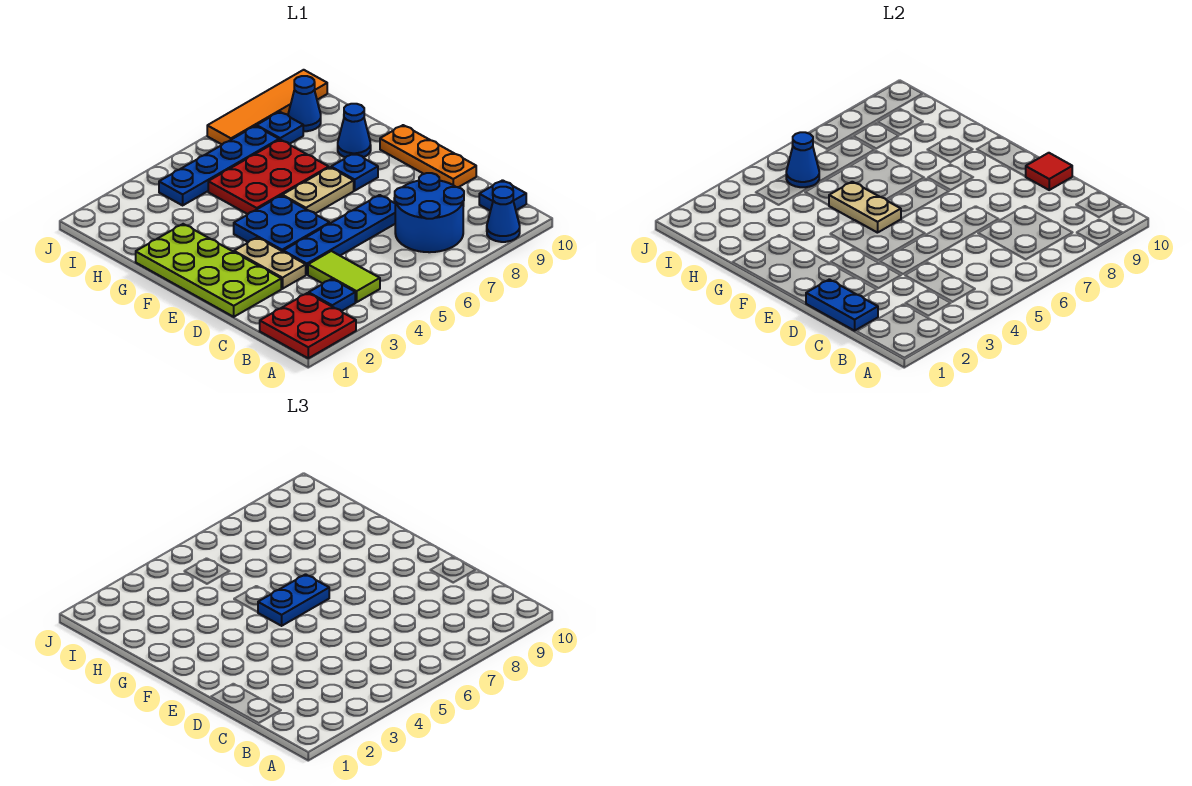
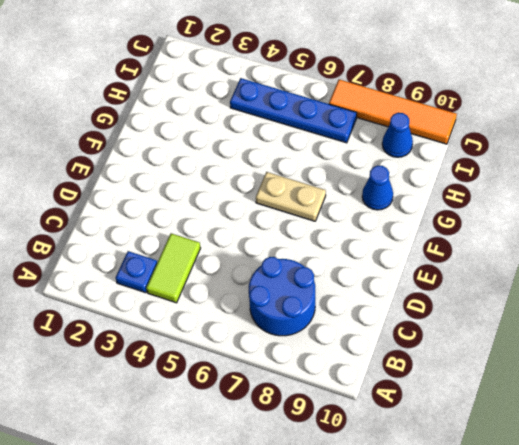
none -> red plate A1:B2 level 1
none -> blue cone A9 level 1
none -> blue plate B10 level 1

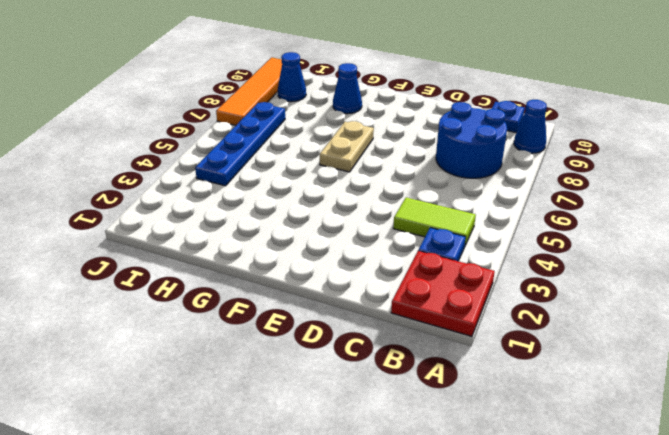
none -> lime plate D1:G2 level 1
none -> tan plate D3:E3 level 1
none -> blue plate D4:D7 level 1

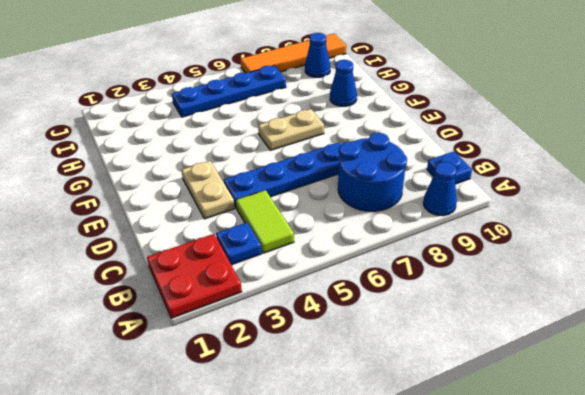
none -> lime plate D1:G2 level 1
none -> orange plate D10:F10 level 1
none -> blue plate E4:F5 level 1

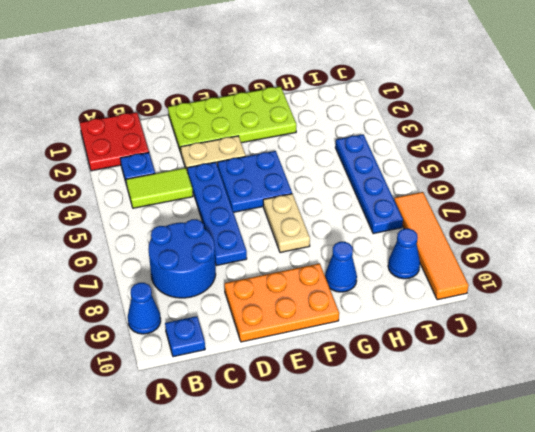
orange plate D9:F10 level 1 -> orange plate D10:F10 level 1
none -> blue plate F8 level 1
none -> red plate G5:H7 level 1
none -> blue plate I8 level 1

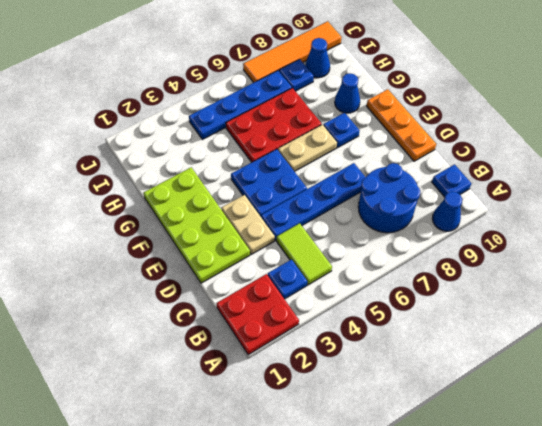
none -> blue plate C1:D1 level 2
none -> red tile D10 level 2
none -> tan plate F5:G5 level 2

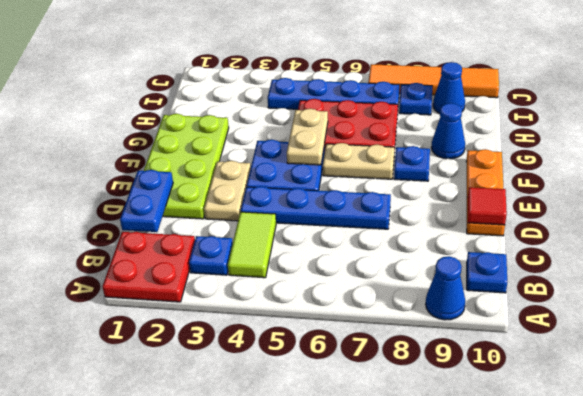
none -> blue round brick B7:C8 level 1
none -> blue cone I5 level 2
none -> blue plate F5:F6 level 3

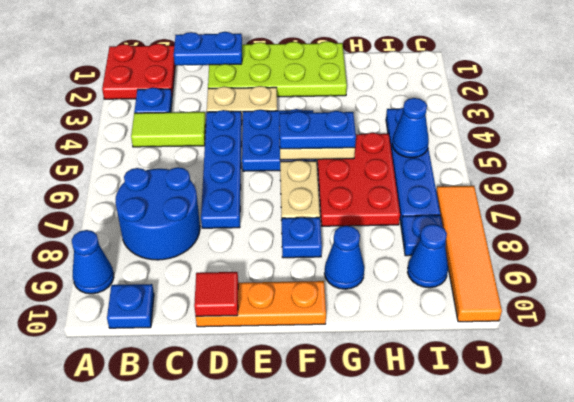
blue plate F5:G5 level 3 -> blue plate F5:F6 level 3

